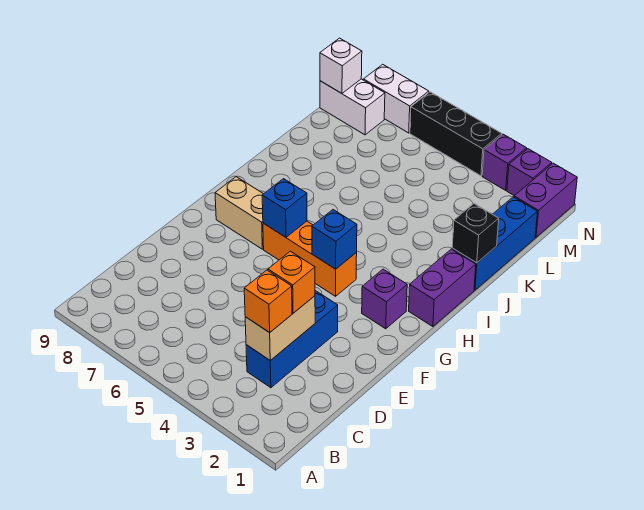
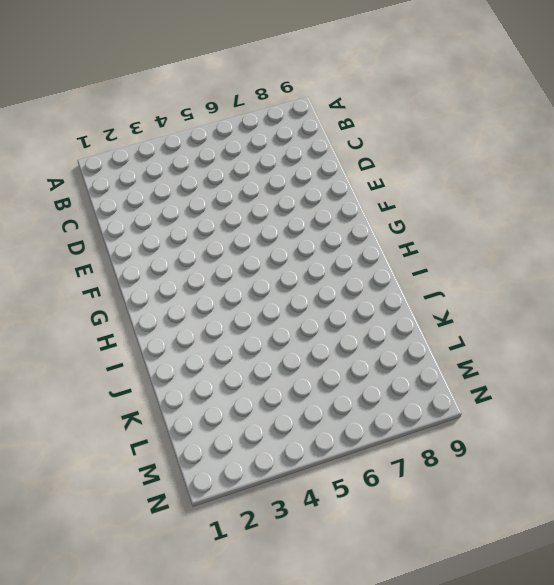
none -> blue brick C3:E3 level 1
none -> purple brick G2 level 1
none -> orange brick G4:G6 level 1

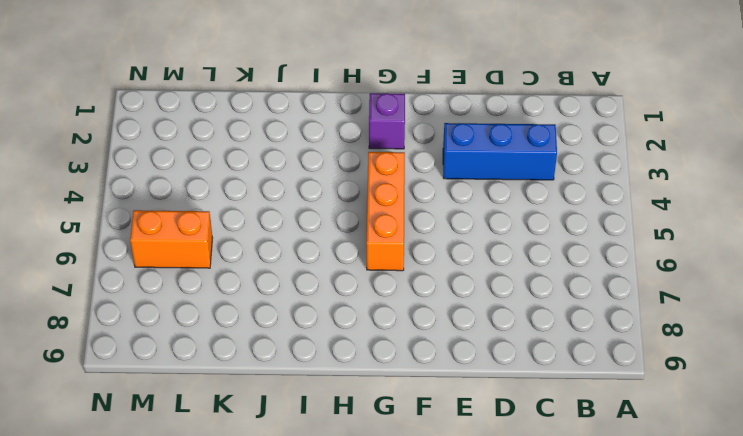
orange brick L6:M6 level 1 -> none
none -> tan brick G7:G8 level 1
none -> purple brick H1:I1 level 1
none -> blue brick J1:L1 level 1

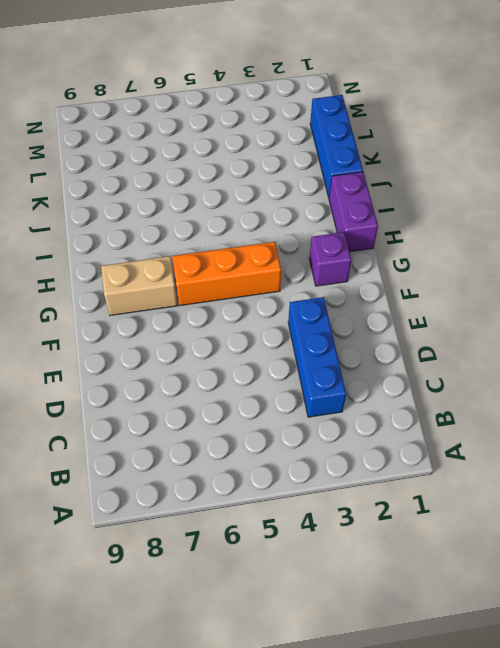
none -> purple brick M1:N1 level 1
none -> white brick M8:M9 level 1
none -> purple brick N2 level 1

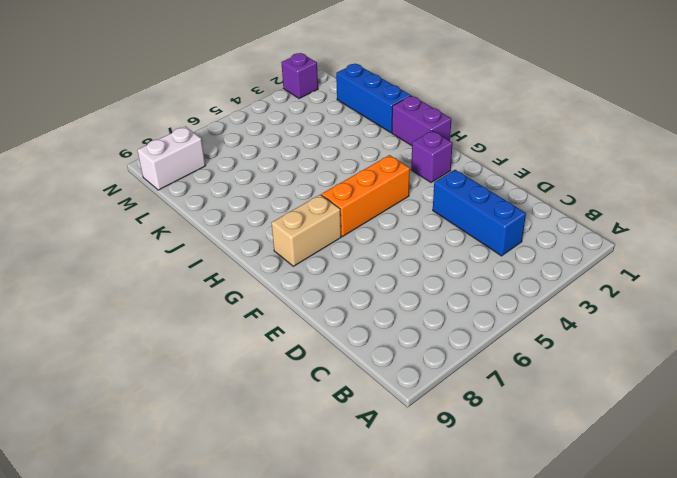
none -> purple brick M1:N1 level 1
none -> purple brick N3 level 1
none -> black brick N4:N6 level 1

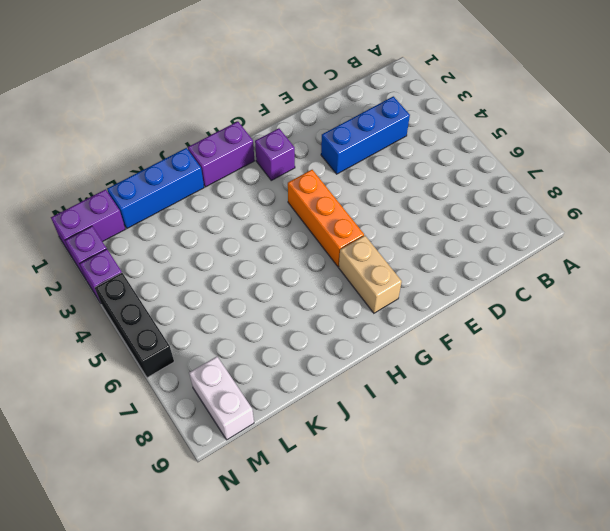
none -> white brick N7:N8 level 1
none -> tan brick C3:D3 level 2
none -> blue brick G4 level 2

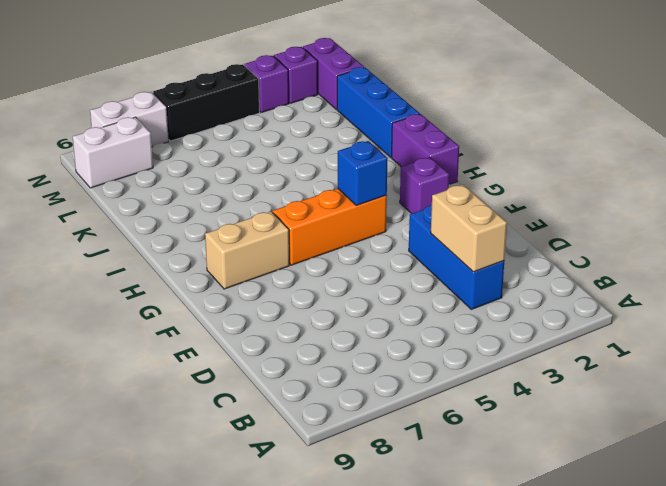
none -> blue brick G6 level 2
none -> black brick J1 level 2
none -> white brick M9 level 2

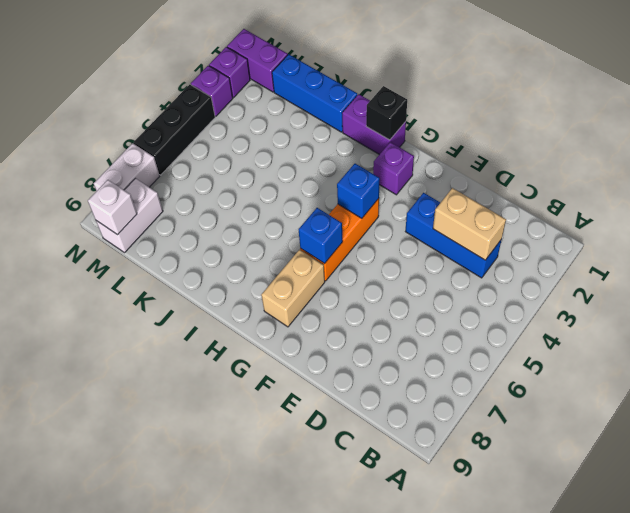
black brick H1 level 2 -> black brick J1 level 2
none -> orange brick C3 level 3
none -> orange brick D3 level 3

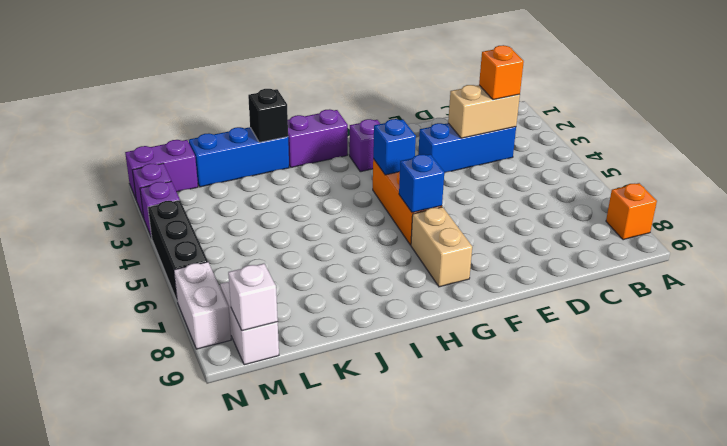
orange brick A8 level 1 -> orange brick D3 level 3

